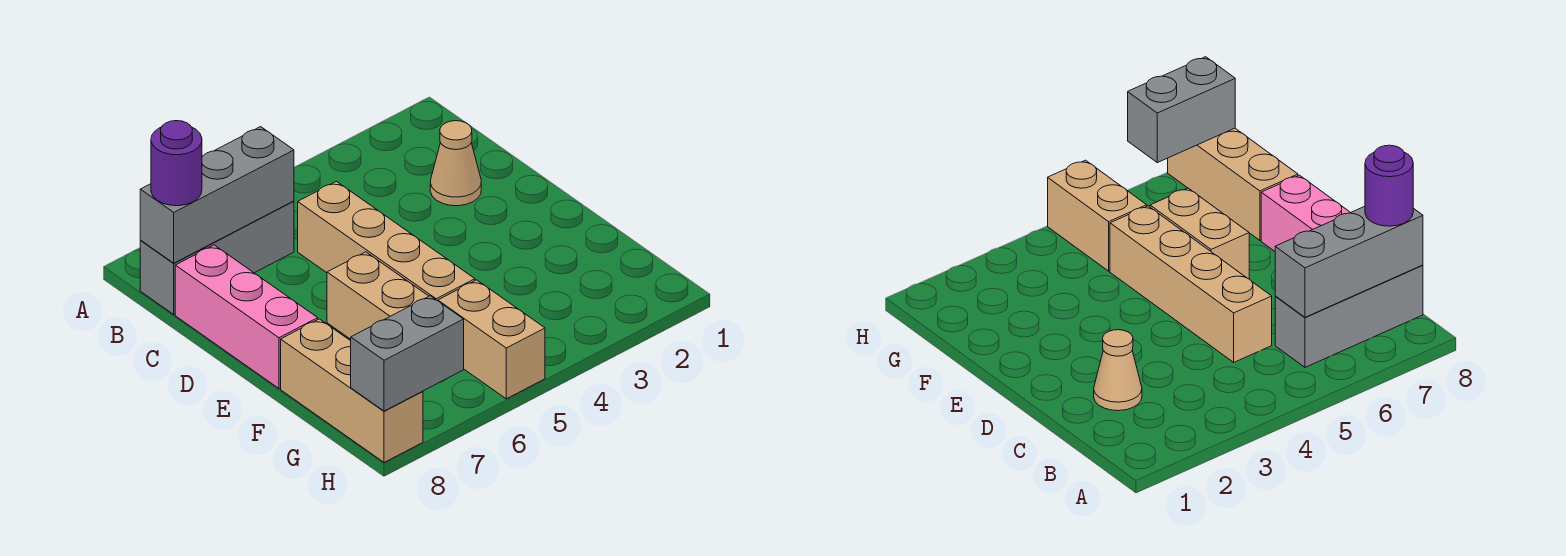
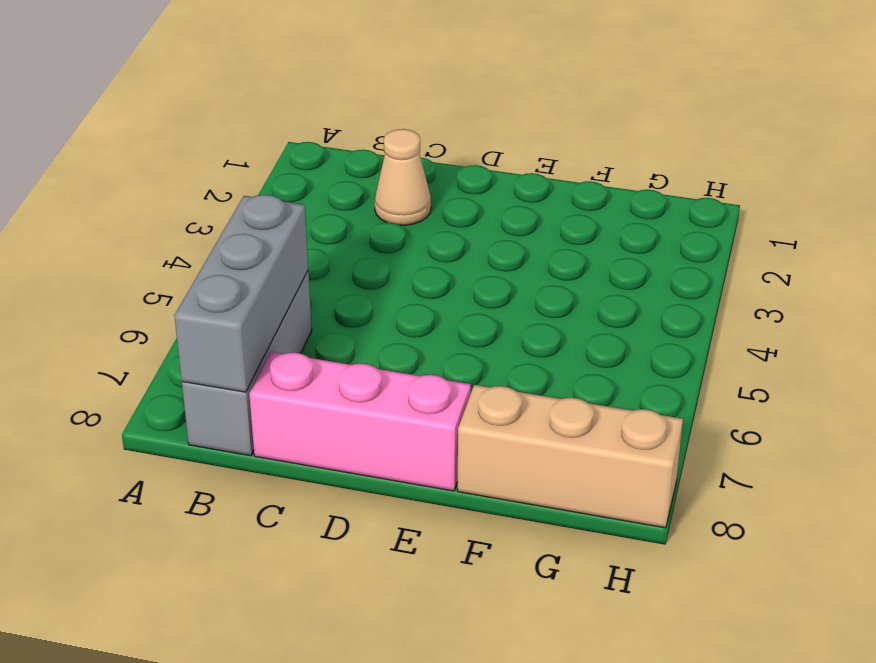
none -> tan brick C5:F5 level 1
none -> tan brick E6:F6 level 1

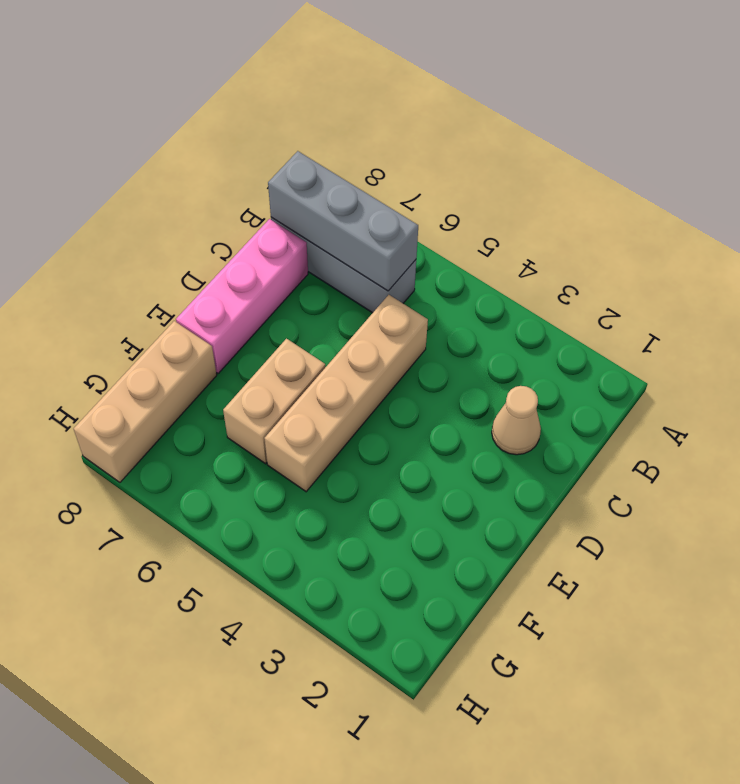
none -> tan brick G5:H5 level 1
none -> grey brick H7:H8 level 2

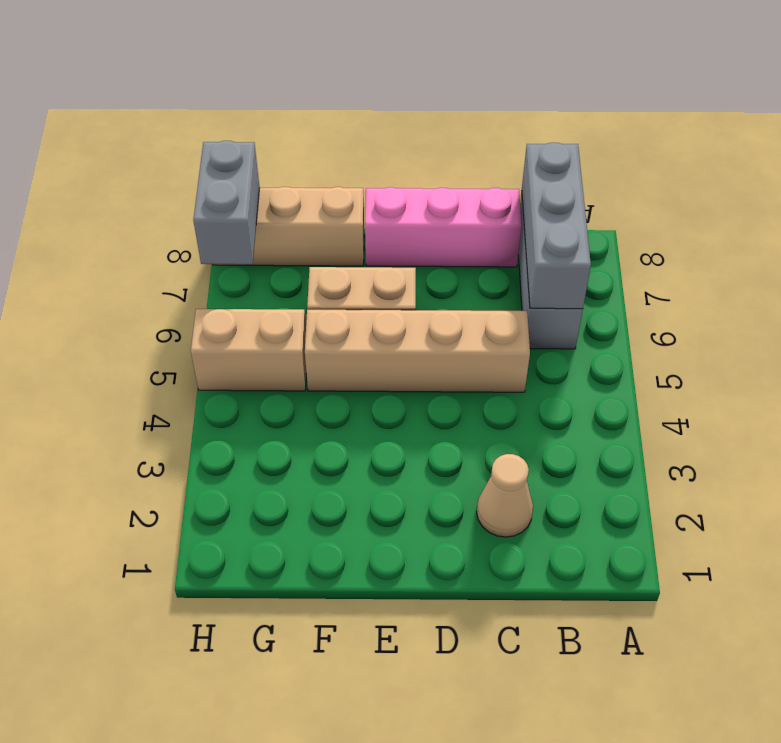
none -> purple round brick B8 level 3

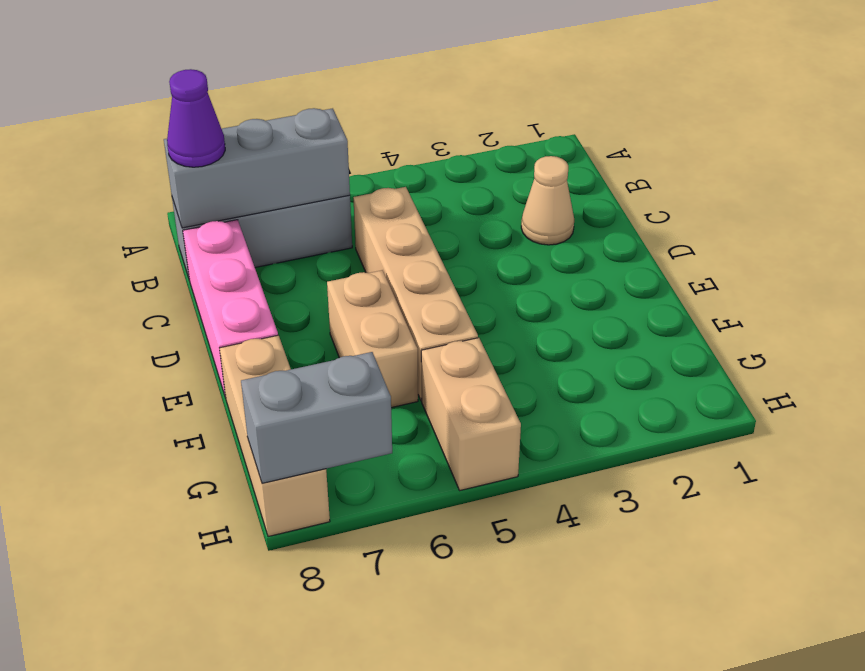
purple cone B8 level 3 -> purple round brick B8 level 3

